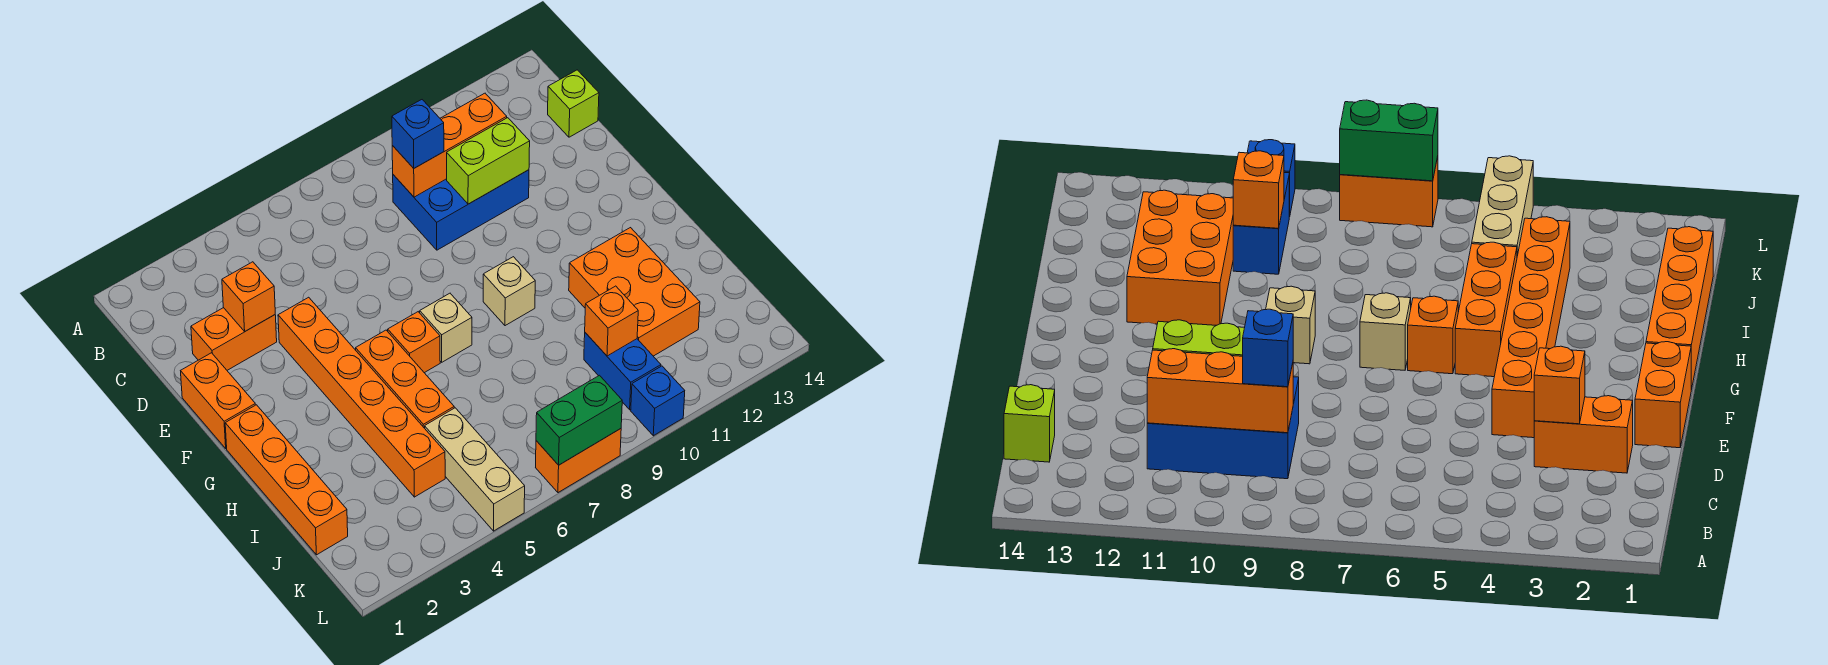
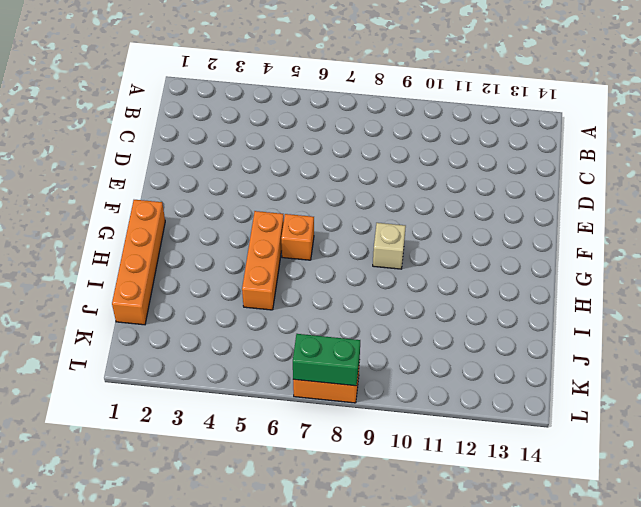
none -> blue brick C9:D11 level 1
none -> lime brick C14 level 1
none -> orange brick D2:D3 level 1

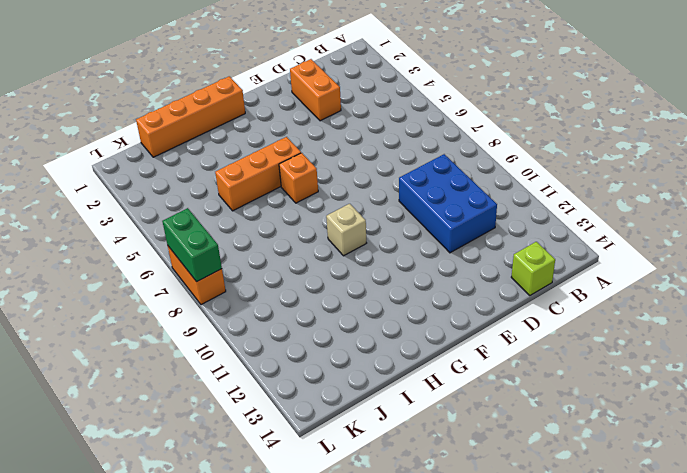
none -> orange brick E1:F1 level 1
none -> orange brick E4:J4 level 1
none -> tan brick G7 level 1

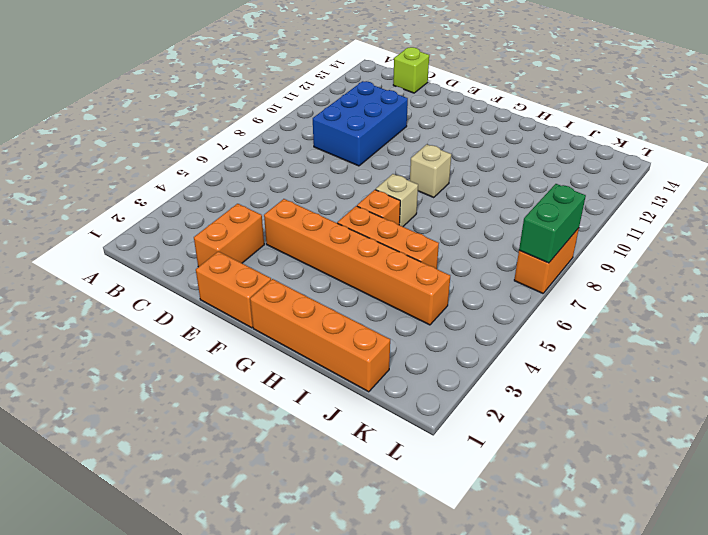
none -> orange brick H11:J12 level 1
none -> tan brick J5:L5 level 1
none -> blue brick J10:K10 level 1

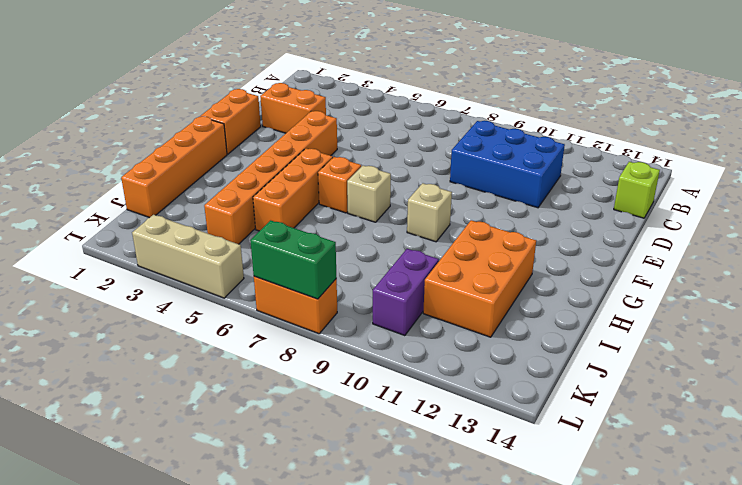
purple brick J10:K10 level 1 -> blue brick J10:K10 level 1
tan brick L3:L5 level 1 -> tan brick J5:L5 level 1
none -> blue brick L10 level 1
none -> orange brick C9:C11 level 2
none -> orange brick D3 level 2

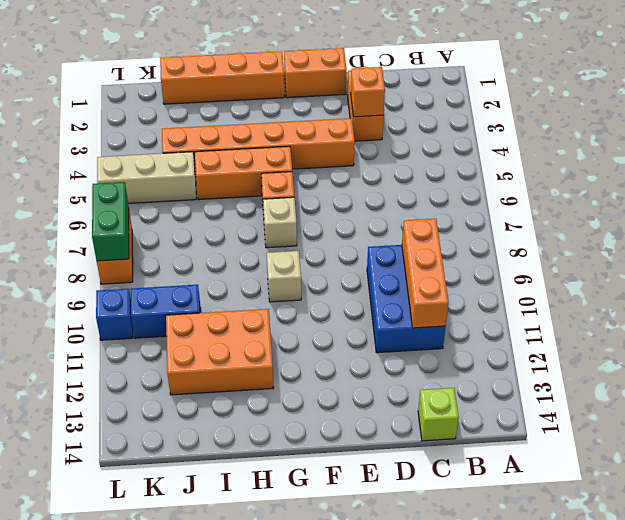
none -> lime brick D10:D11 level 2
none -> orange brick J10 level 2
none -> blue brick C9 level 3

